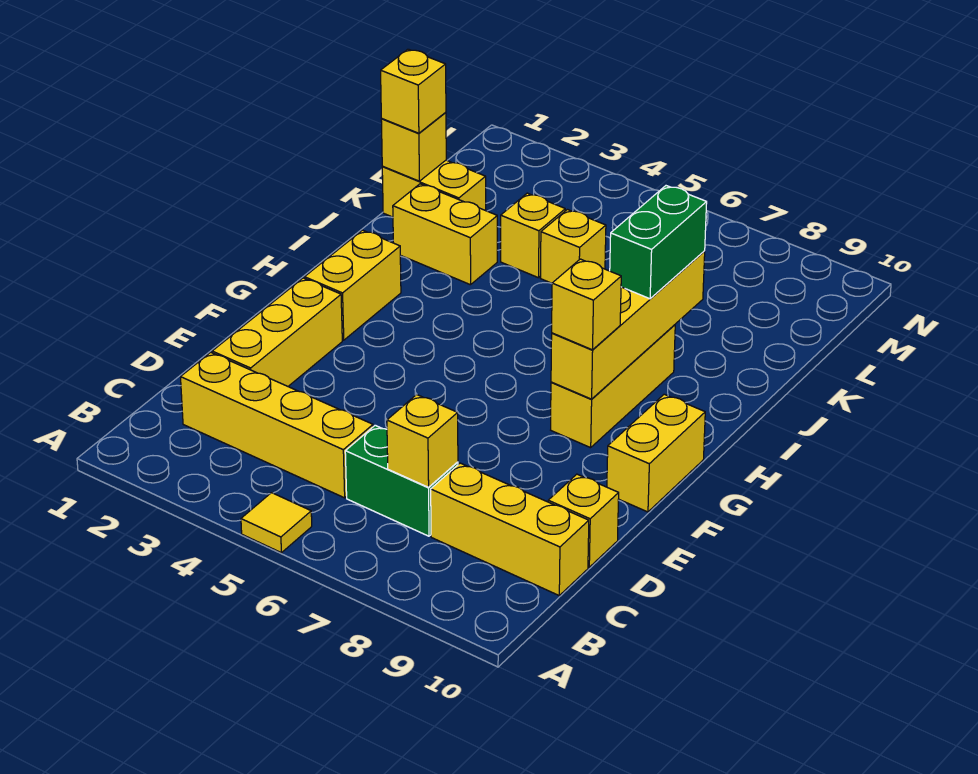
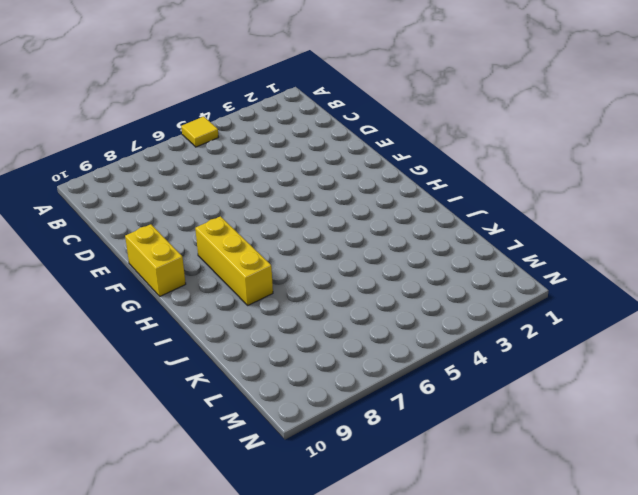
none -> yellow brick C2:C5 level 1
none -> green brick C6:C7 level 1
none -> yellow brick C8:C10 level 1

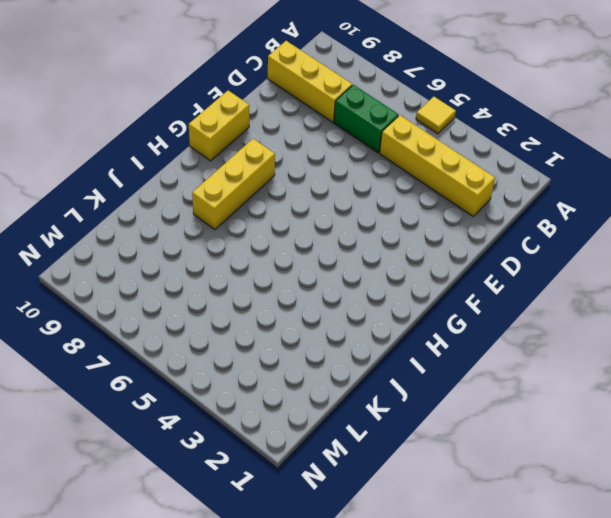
none -> yellow brick D2:F2 level 1
none -> yellow brick D10 level 1
none -> yellow brick G2:H2 level 1

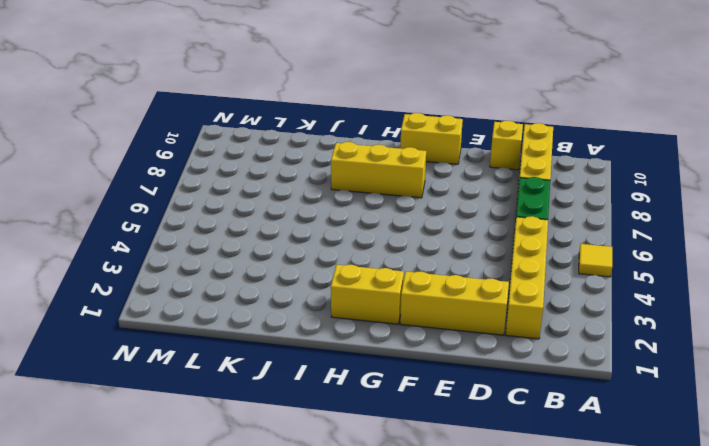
none -> yellow brick J2:J3 level 1
none -> yellow brick K1:K2 level 1
none -> yellow brick K4 level 1

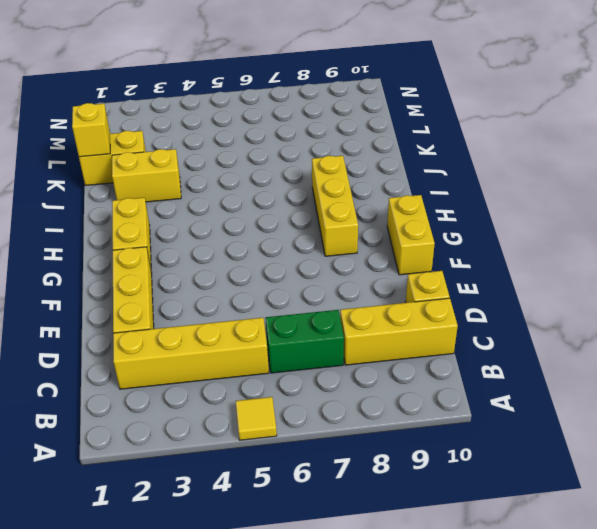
none -> yellow brick K4 level 1
none -> yellow brick K5 level 1
none -> yellow brick C7 level 2

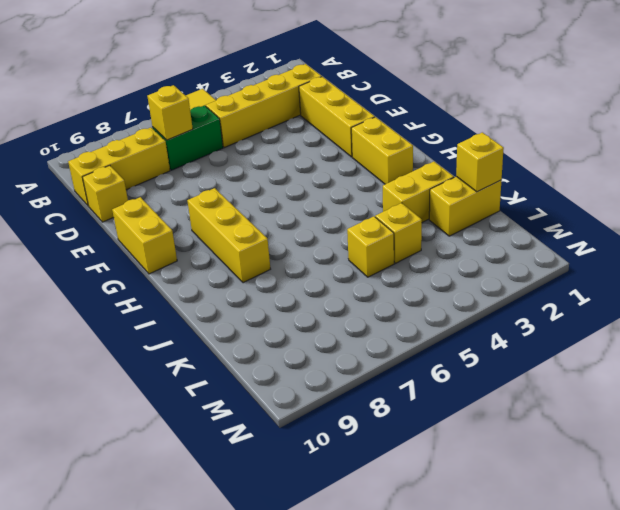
none -> yellow brick G8:J8 level 2
none -> yellow brick G8 level 3
none -> green brick I8:J8 level 3

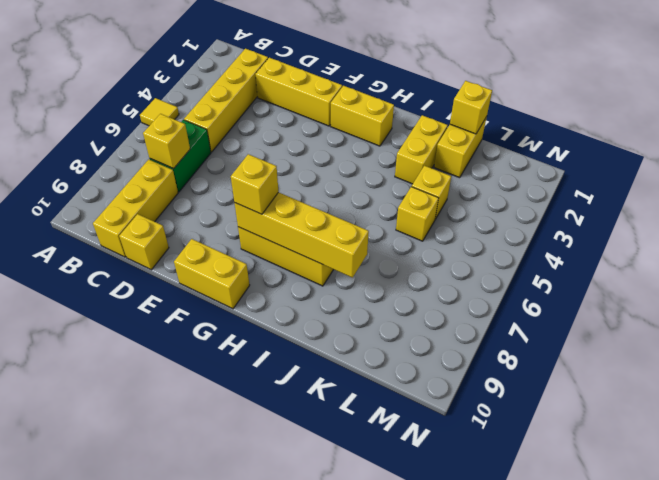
none -> green brick I8:J8 level 3
none -> yellow brick K1 level 3

